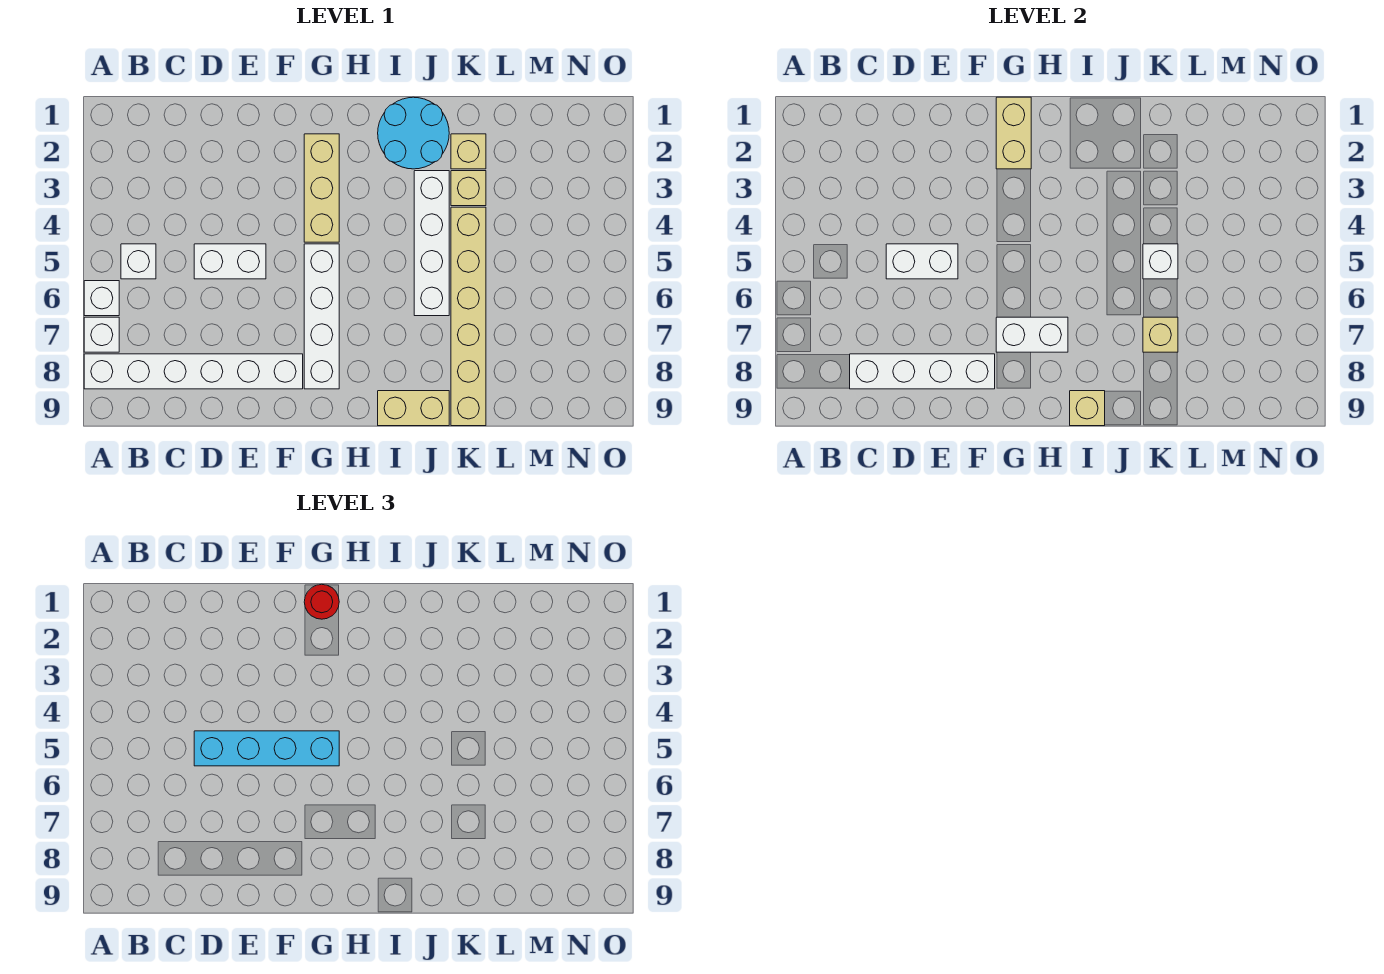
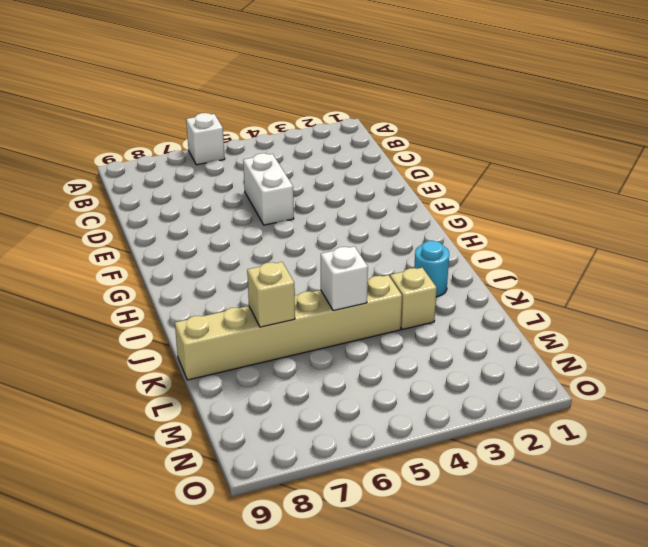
cyan round brick J2 level 1 -> cyan round brick I1:J2 level 1
none -> white brick A7 level 1
none -> white brick A8:F8 level 1
none -> white brick B5 level 1

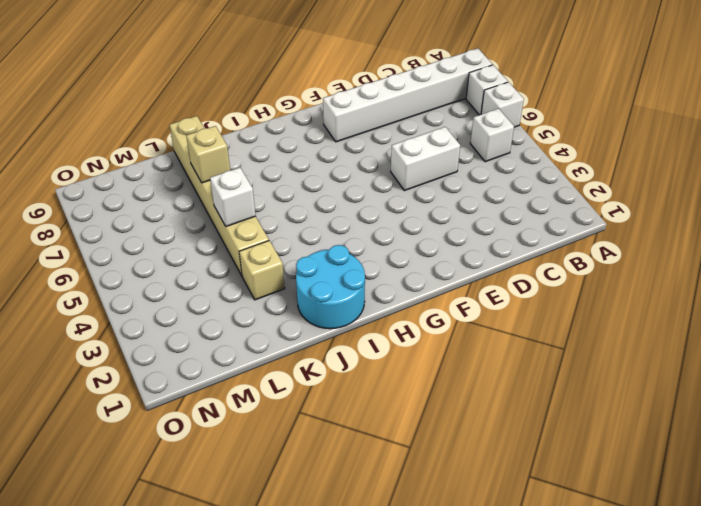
none -> tan brick G2:G4 level 1
none -> white brick G5:G8 level 1
none -> tan brick I9:J9 level 1

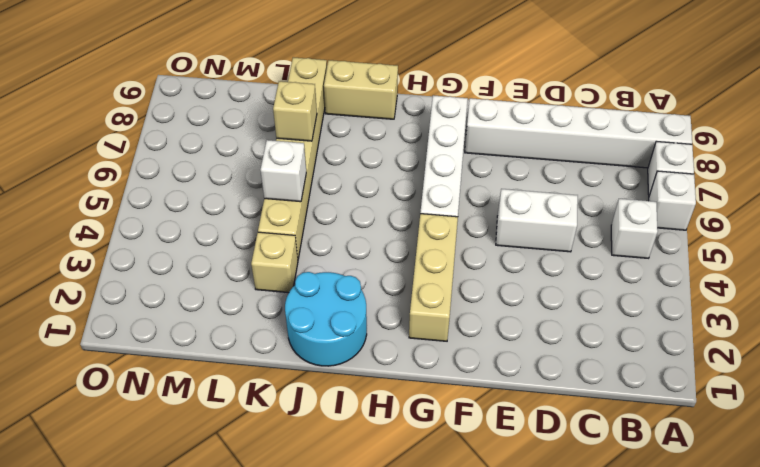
none -> white brick J3:J6 level 1
none -> tan brick K2 level 1
none -> white brick C8:F8 level 2

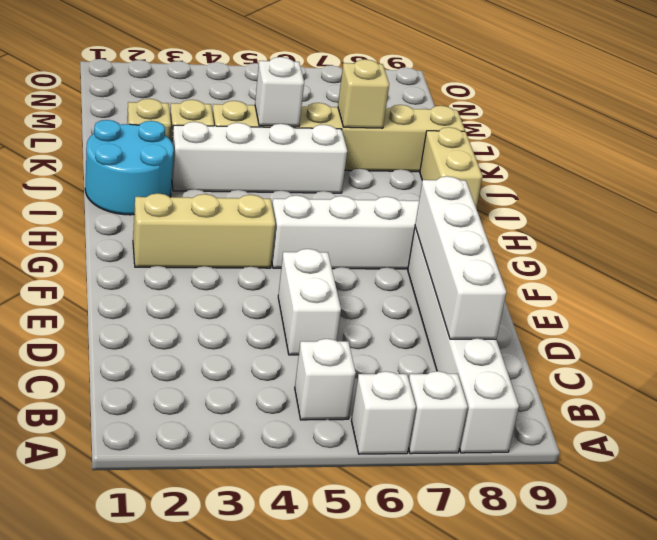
none -> white brick D5:E5 level 2
none -> tan brick G1:G2 level 2
none -> white brick G7:H7 level 2

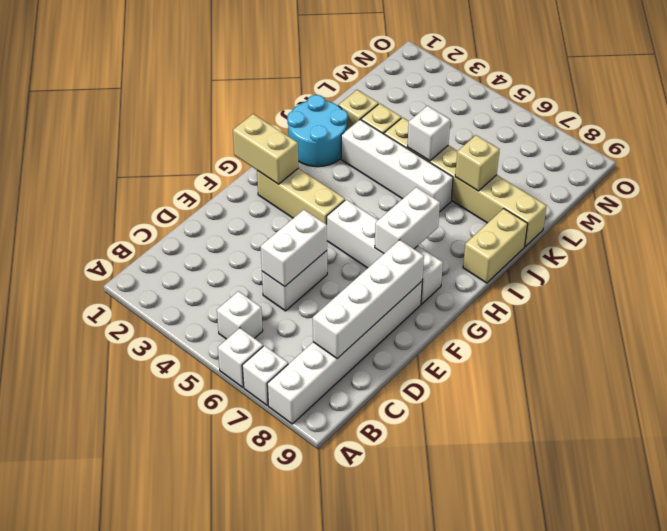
none -> tan brick I9 level 2
none -> cyan brick D5:G5 level 3
none -> red round brick G1 level 3

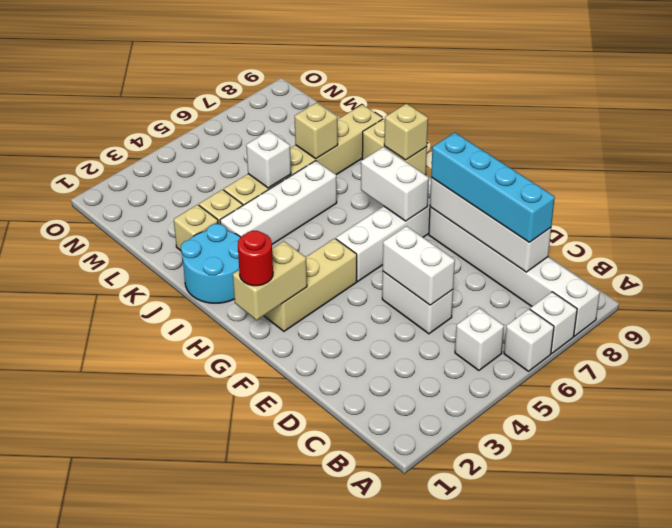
cyan brick C8:F8 level 3 -> cyan brick D5:G5 level 3

